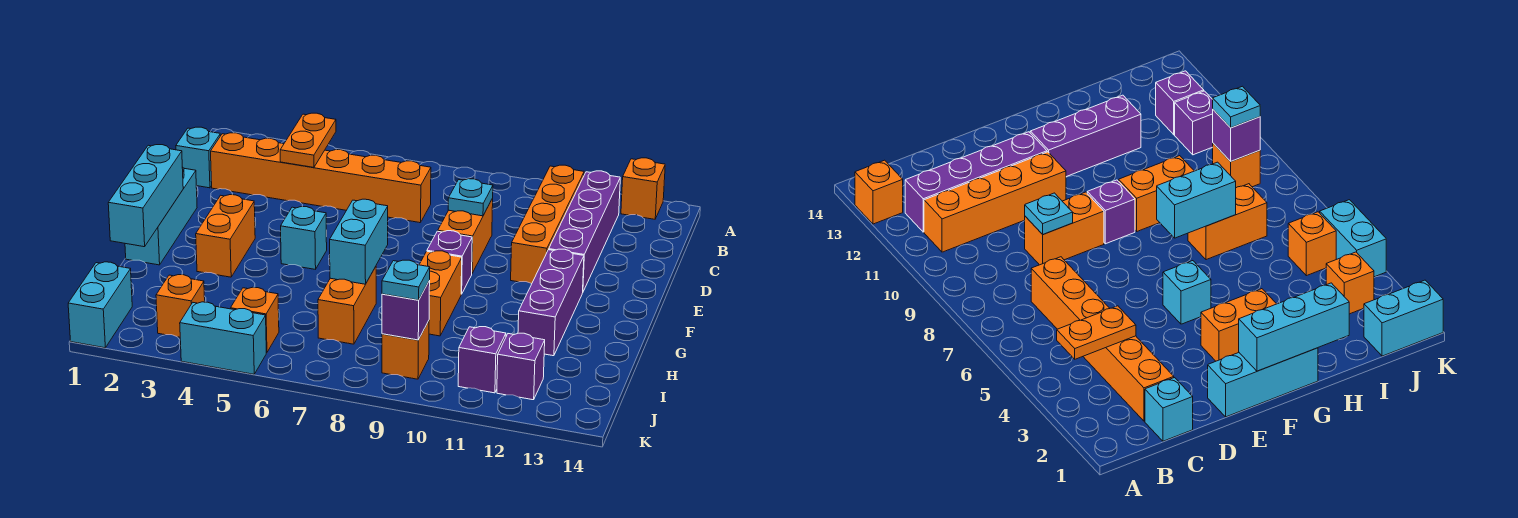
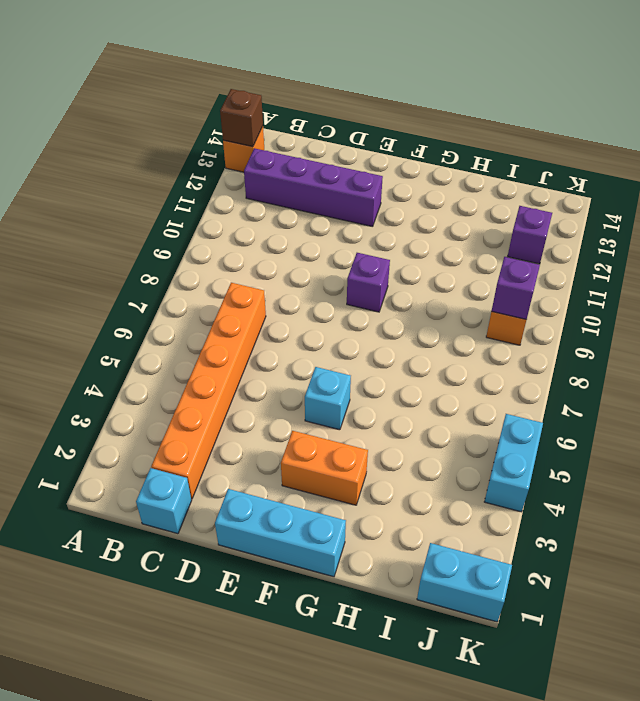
brown brick A13 level 2 -> none
none -> orange brick B11:E11 level 1
none -> orange brick D9:E9 level 1
none -> purple brick F12:H12 level 1

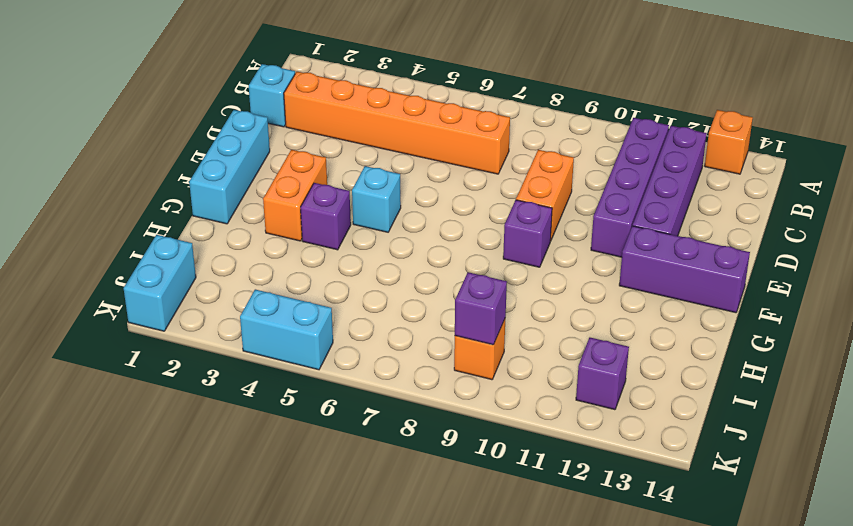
purple brick B11:E11 level 1 -> orange brick B11:E11 level 1
purple brick F12:F14 level 1 -> purple brick F12:H12 level 1
purple brick G4 level 1 -> purple brick J11 level 1
none -> orange brick G9:H9 level 1
none -> orange brick H7:I7 level 1
none -> orange brick J3 level 1

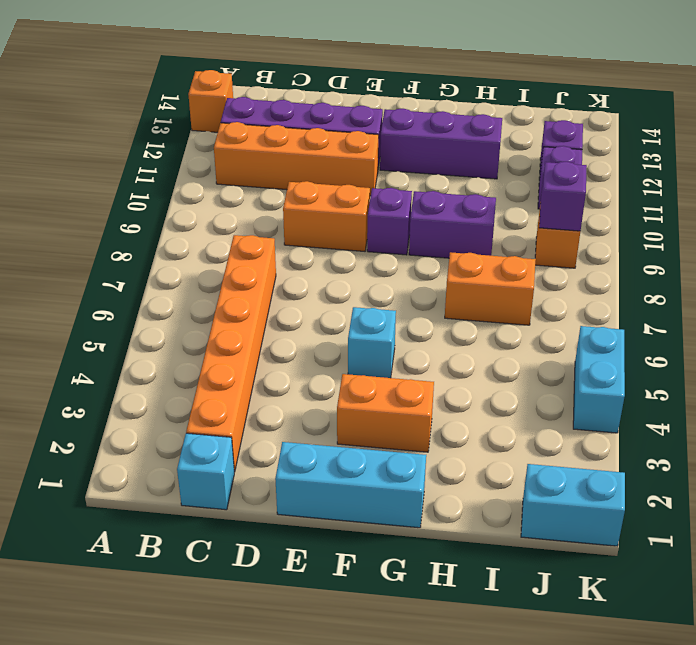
purple brick G9:H9 level 1 -> orange brick G9:H9 level 1
none -> orange brick J3 level 1
none -> orange brick J5 level 1
none -> orange plate B4:C4 level 2

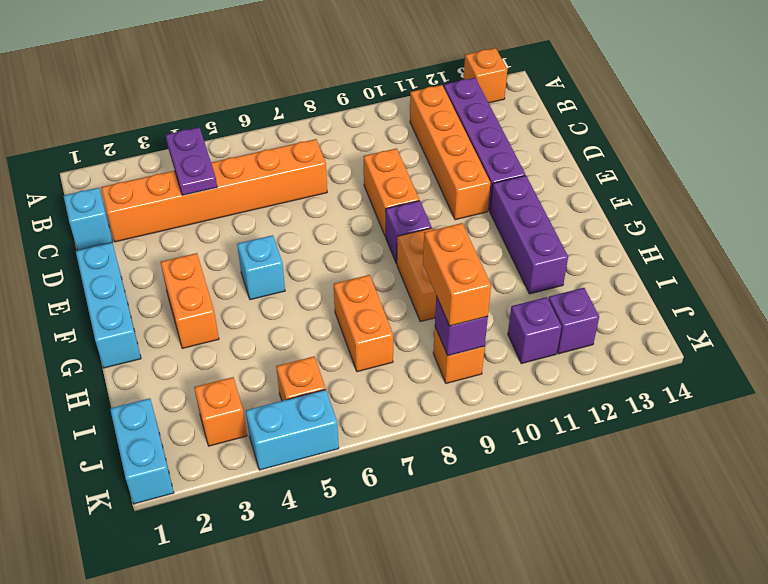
purple plate B4:C4 level 2 -> orange plate B4:C4 level 2
orange brick I9:J9 level 3 -> cyan plate J9 level 3
none -> cyan plate D9 level 2
none -> cyan brick F1:H1 level 2
none -> cyan brick G7:H7 level 2

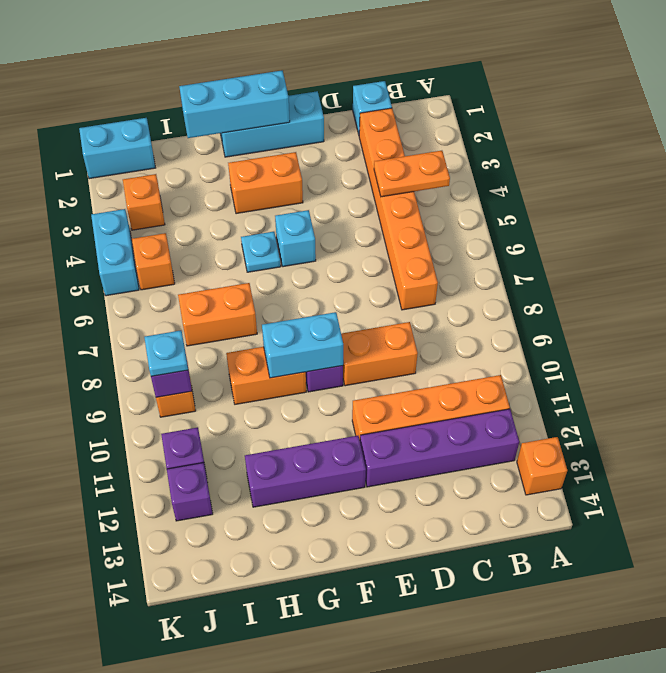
cyan brick F9:G9 level 2 -> cyan brick G7:H7 level 2
cyan plate G5 level 1 -> cyan plate D9 level 2

